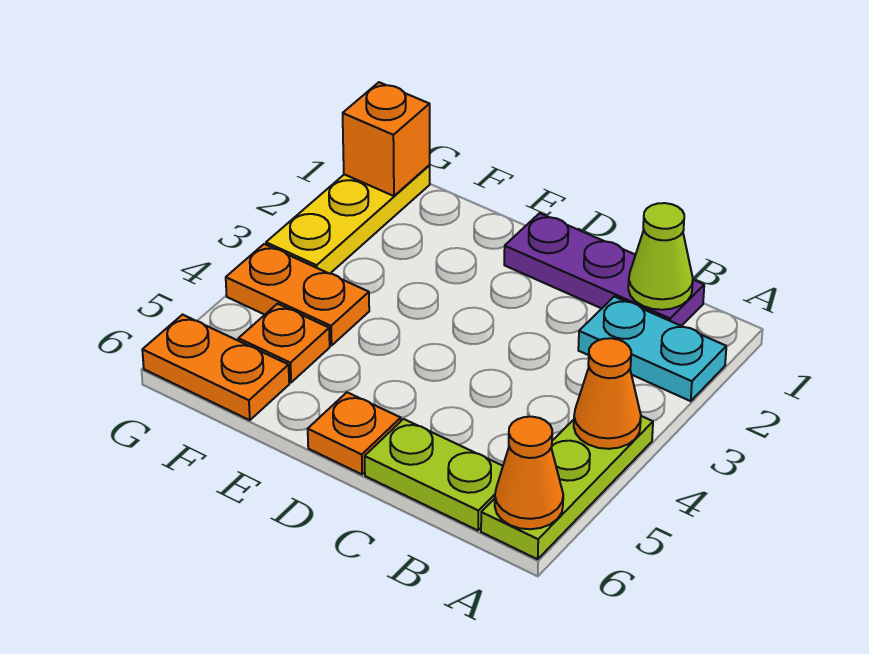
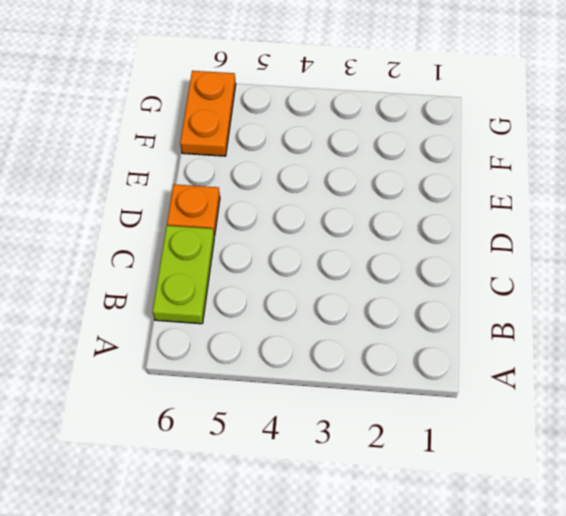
none -> cyan plate A2:B2 level 1
none -> lime plate A4:A6 level 1
none -> purple plate B1:D1 level 1

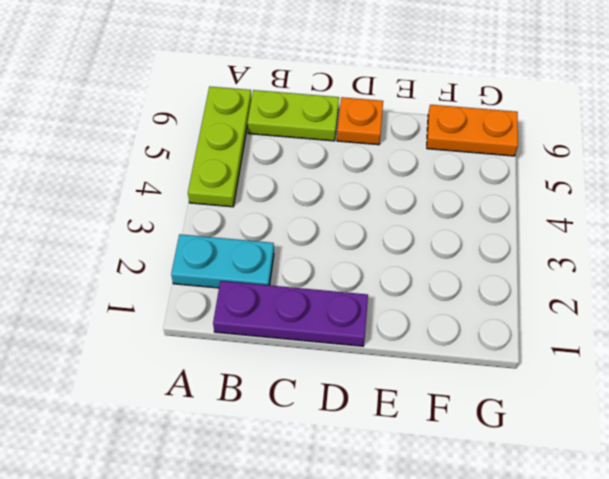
none -> orange plate F4:G4 level 1
none -> orange plate F5 level 1
none -> yellow plate G1:G3 level 1

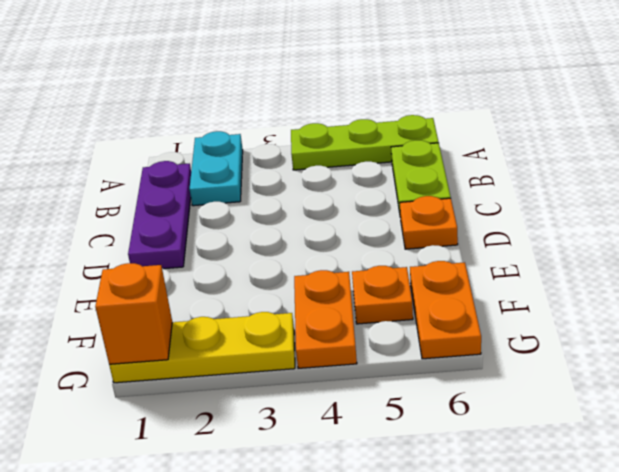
none -> orange cone A4 level 2
none -> orange cone A6 level 2
none -> lime cone B1 level 2

